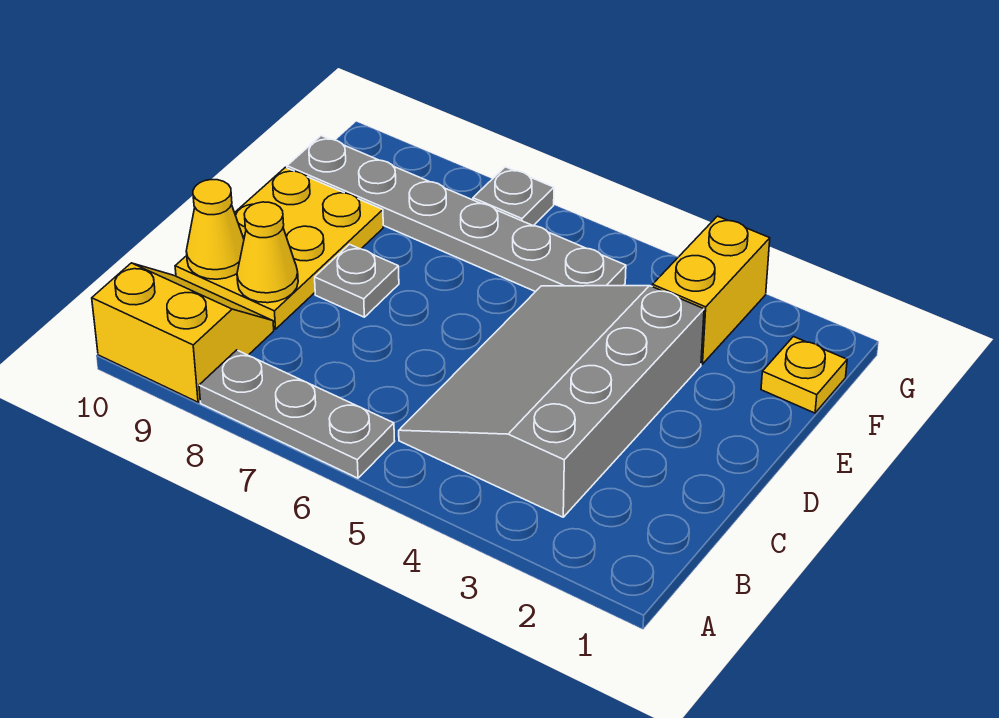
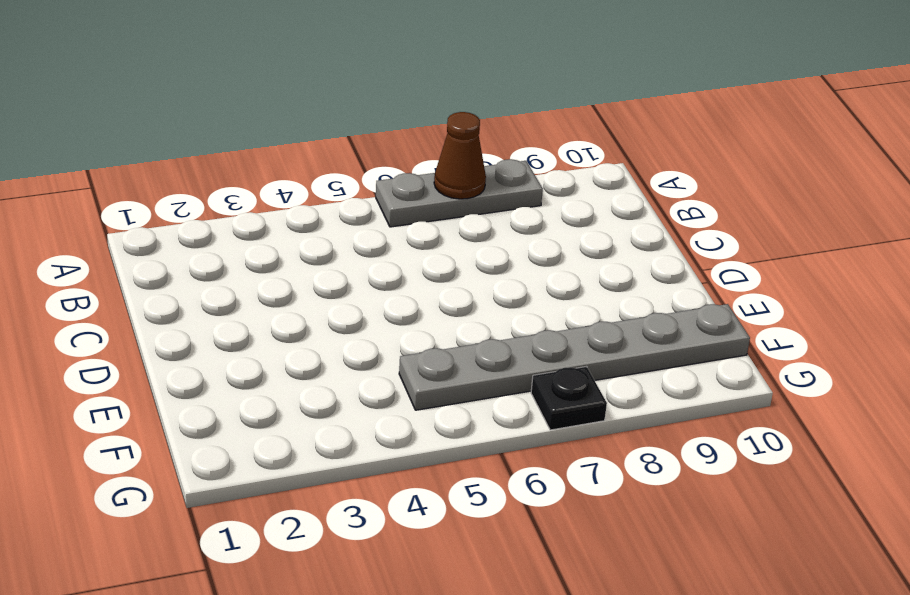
brown cone A7 level 2 -> none
black plate G7 level 1 -> grey plate G7 level 1
none -> yellow slope A9:B10 level 1 top A
none -> grey slope B3:E5 level 1 top 3

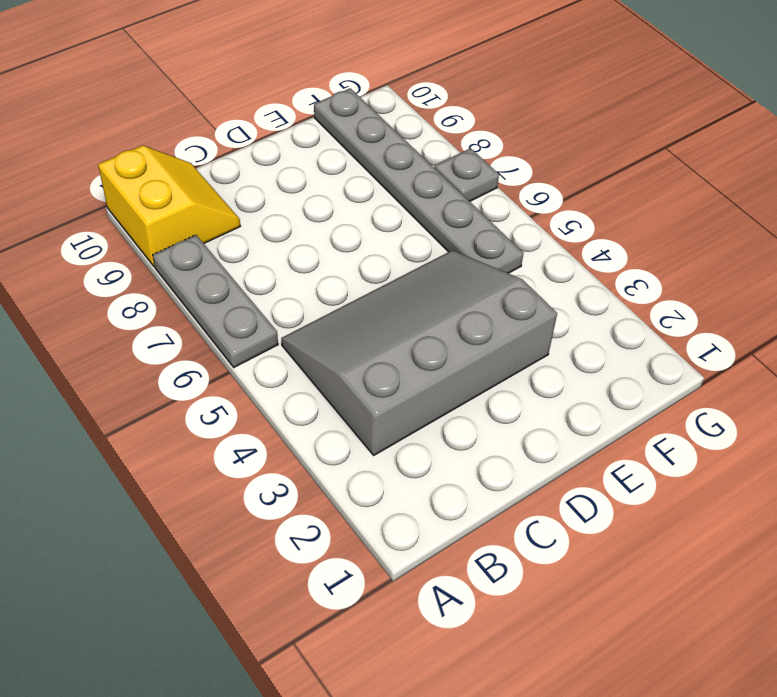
none -> yellow plate C9:E10 level 1
none -> grey plate D8 level 1

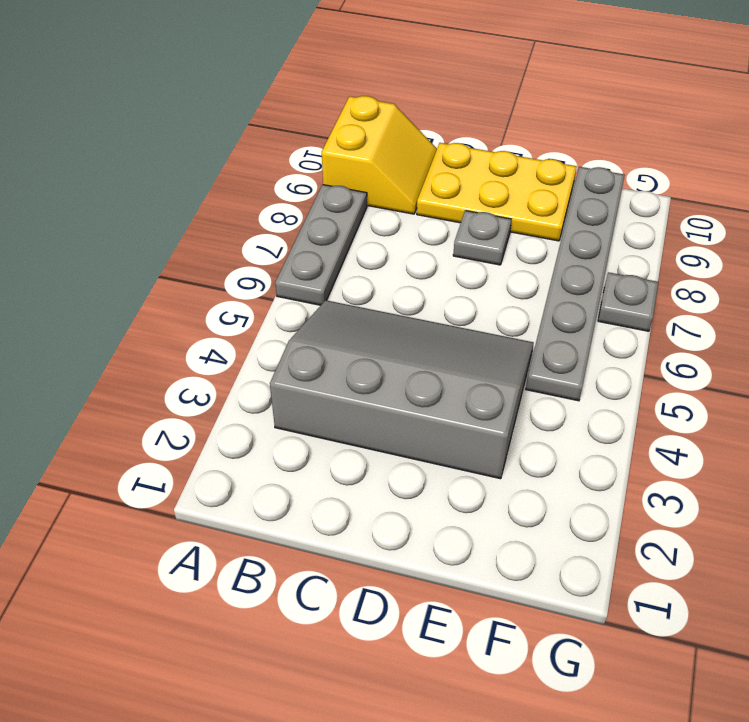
none -> yellow plate F1 level 1
none -> yellow brick F3:G3 level 1

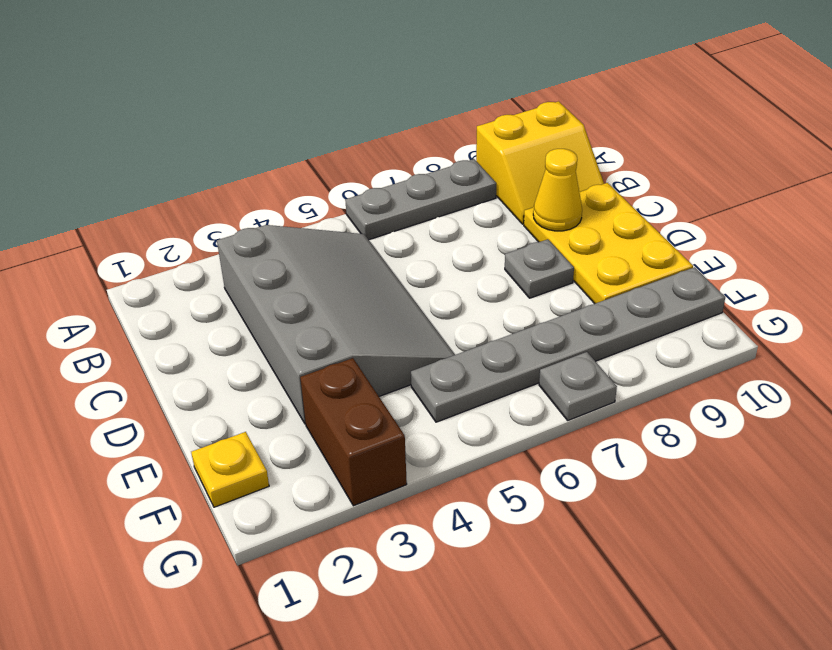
brown brick F3:G3 level 1 -> yellow brick F3:G3 level 1
none -> yellow cone C10 level 2

